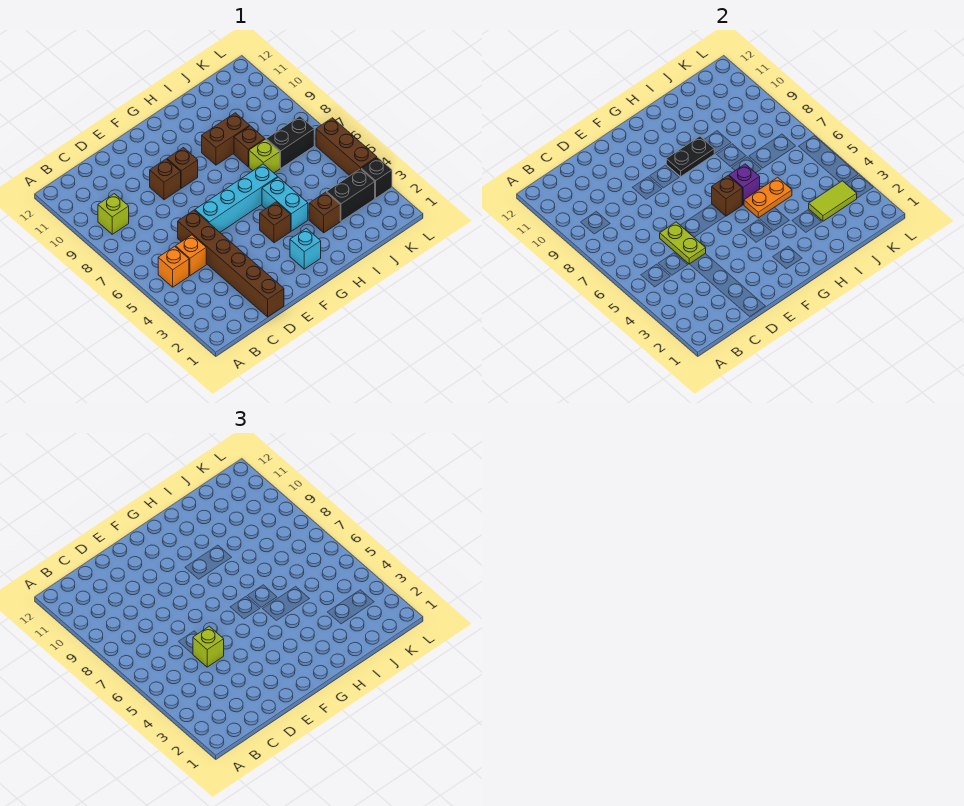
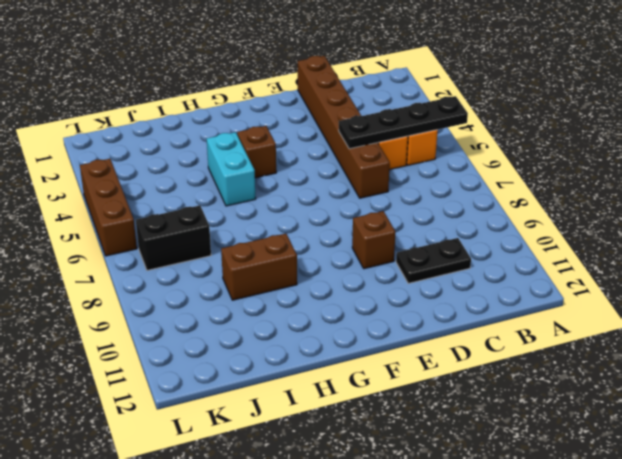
black plate A5:D5 level 2 -> lime plate D5:D6 level 2
black plate C10:D10 level 1 -> black plate G9:H9 level 2
none -> lime brick B9 level 1
none -> cyan brick E6:H6 level 1
none -> brown brick F9 level 1

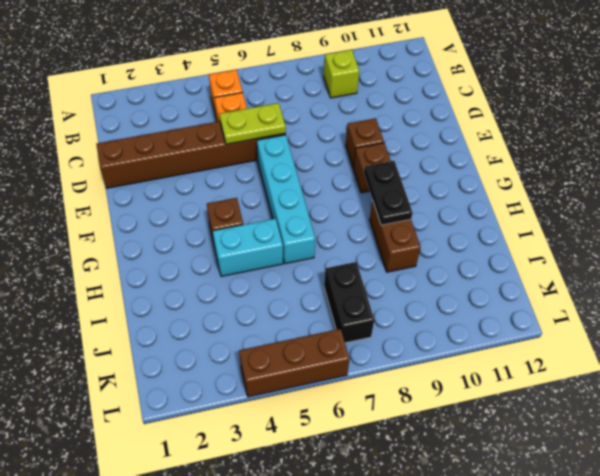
none -> cyan brick G2 level 1
none -> brown brick I3 level 1
none -> lime brick I7 level 1

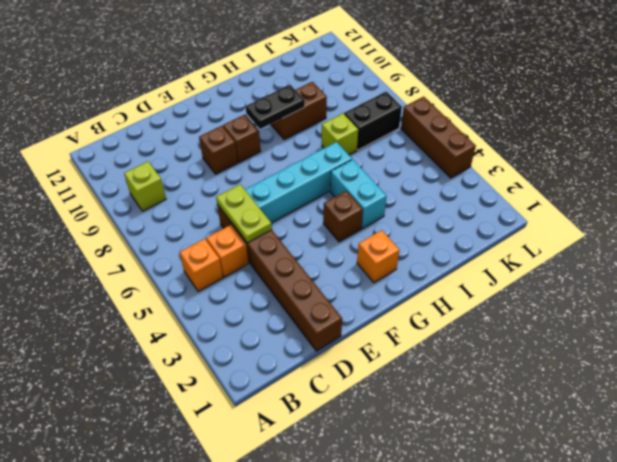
orange brick G2 level 1 -> cyan brick G2 level 1
none -> brown brick I3 level 1
none -> brown brick I8 level 1
none -> black brick J3:K3 level 1

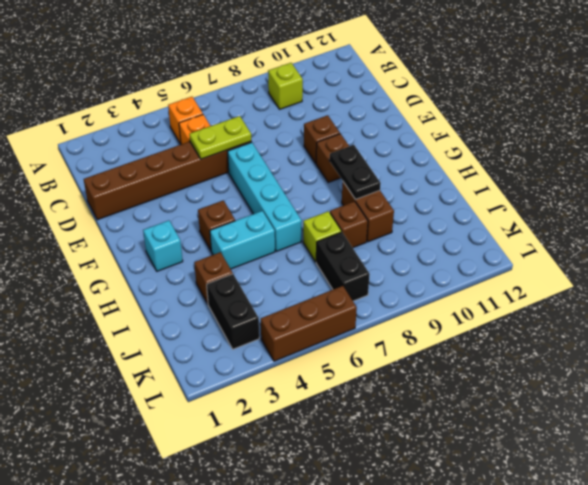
none -> black brick L3 level 1
none -> brown brick G6 level 2
none -> orange plate H5:I5 level 2

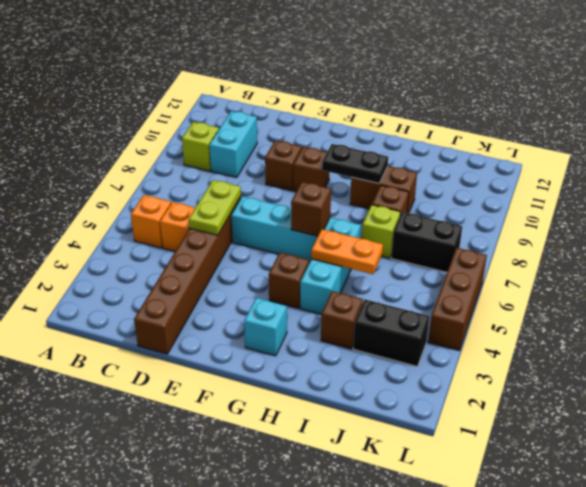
cyan brick C9:C10 level 1 -> none
none -> black brick L3 level 1
none -> purple brick H6 level 2
none -> lime tile J3:K3 level 2

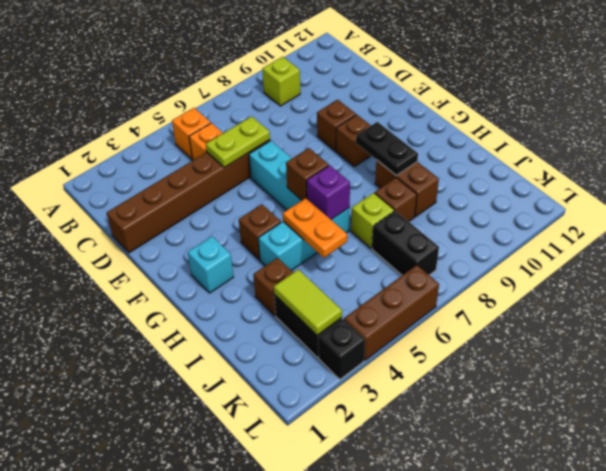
none -> lime brick D5 level 3

